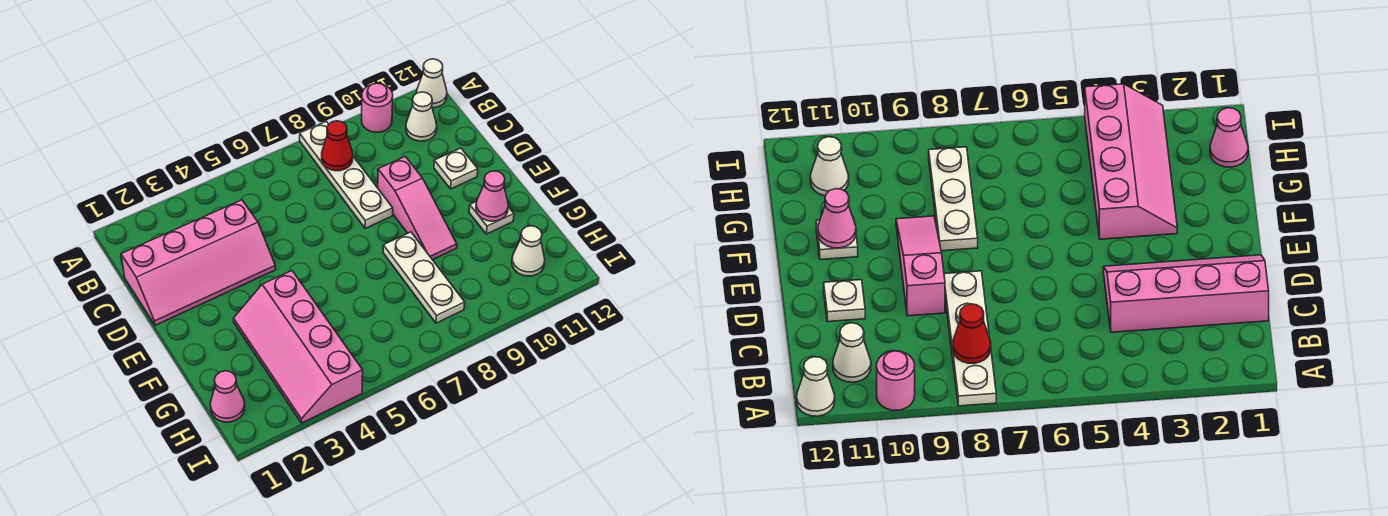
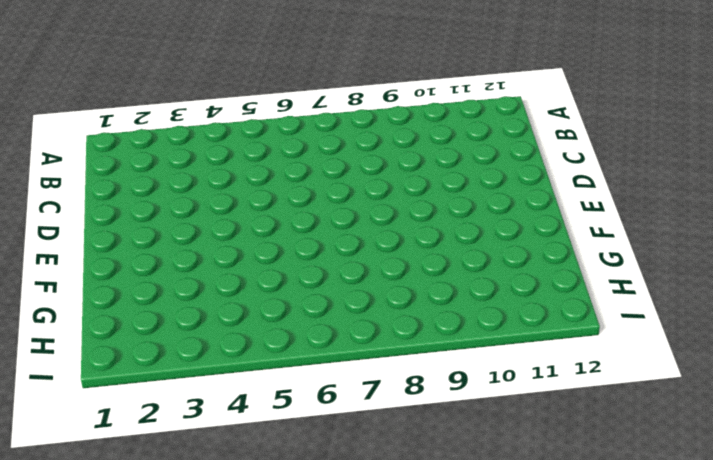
none -> white plate A8:D8 level 1
none -> pink round brick A10 level 1
none -> white cone A12 level 1

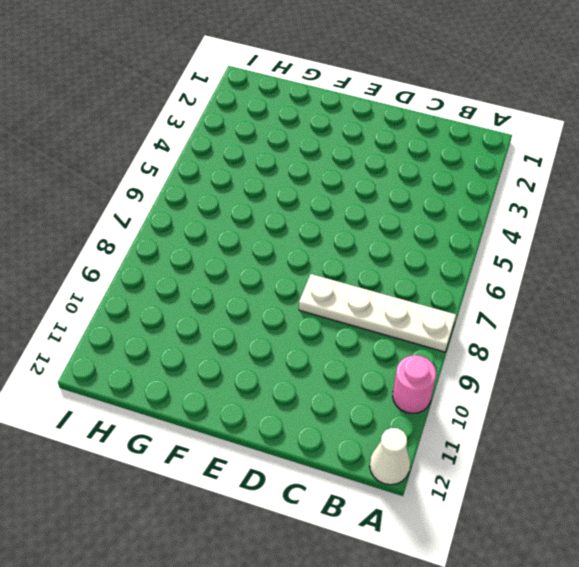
none -> white cone B11 level 1
none -> pink slope C1:D4 level 1 top C
none -> pink slope D9:F9 level 1 top D

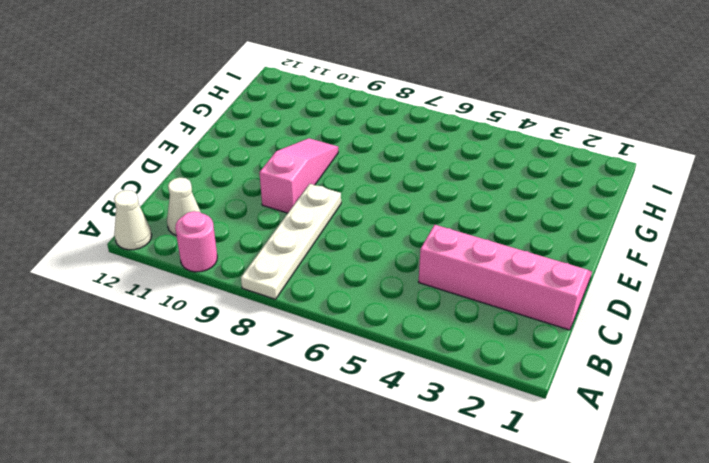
none -> white plate D11 level 1
none -> pink slope F3:I4 level 1 top 4
none -> white plate F8:H8 level 1

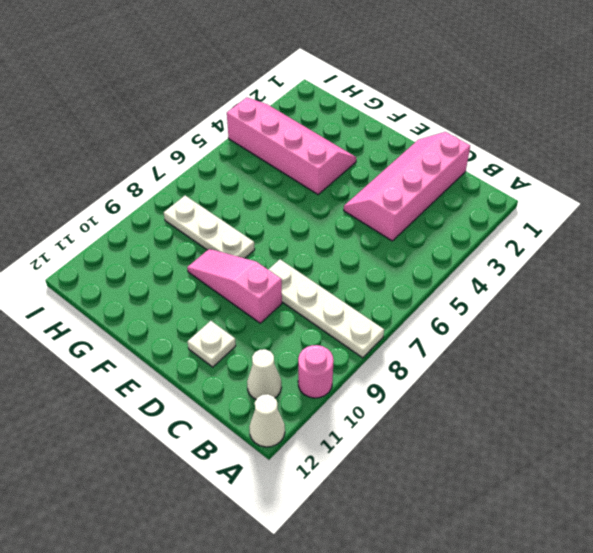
none -> white plate F11 level 1
none -> pink cone H1 level 1
none -> white cone H11 level 1

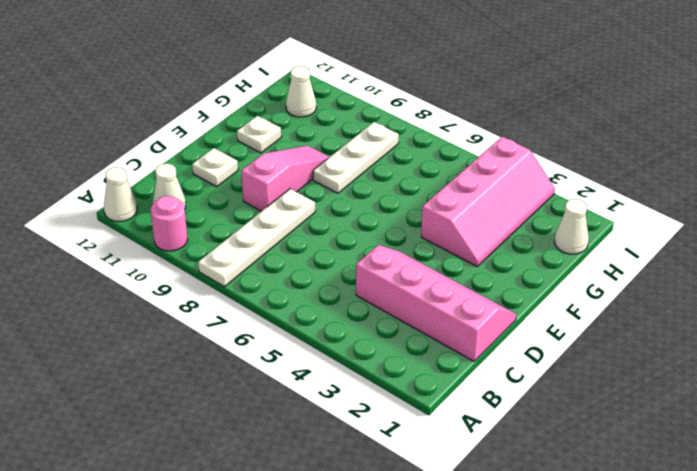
white cone H1 level 1 -> pink cone H1 level 1
none -> red cone B8 level 2
none -> pink cone F11 level 2

